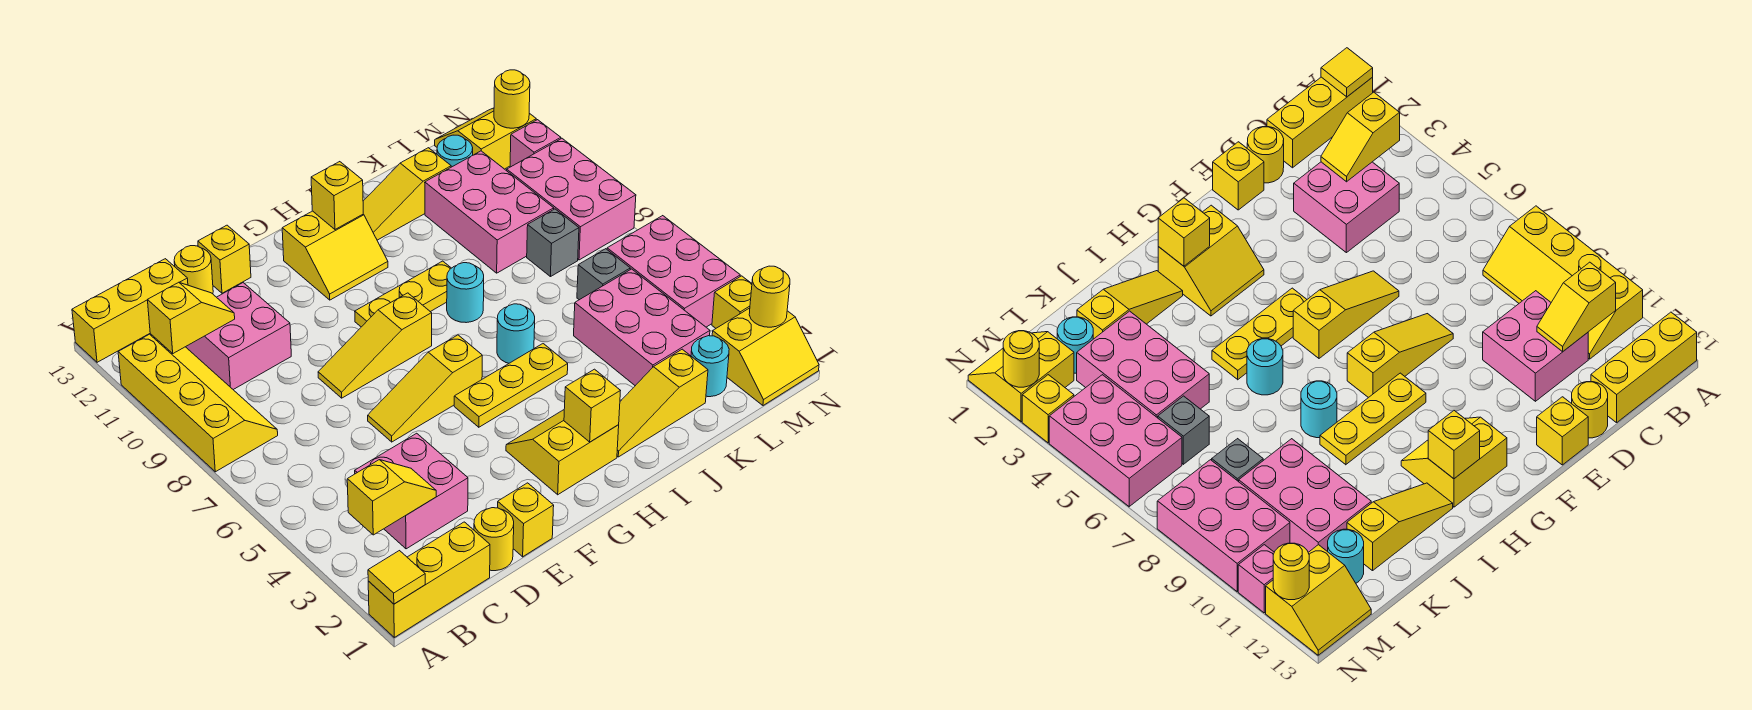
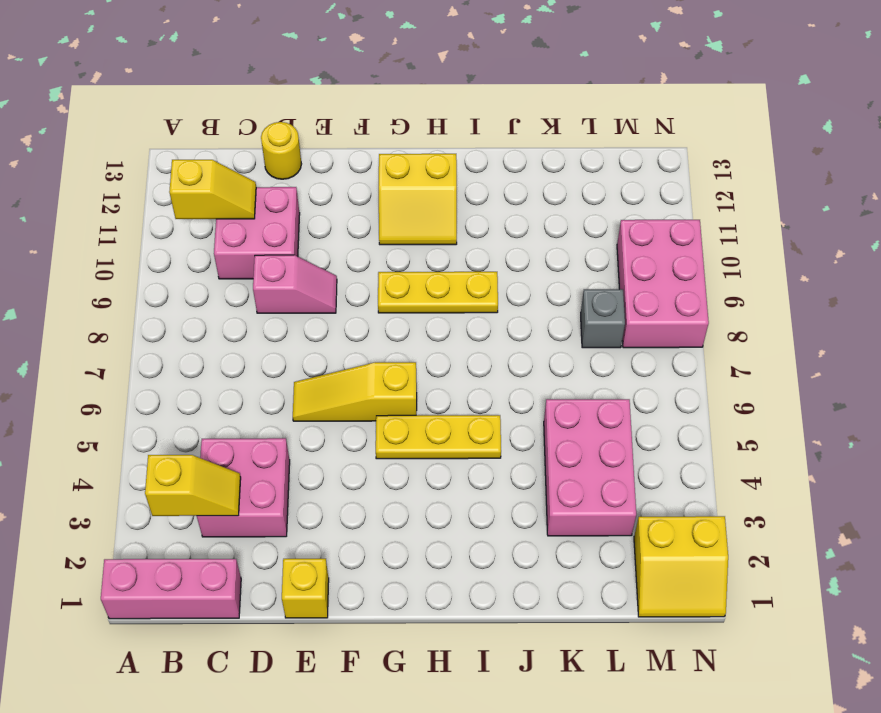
pink brick A1:C1 level 1 -> yellow brick A1:C1 level 1
pink slope D9:E9 level 1 top D -> none
none -> yellow slope A8:B11 level 1 top A
none -> yellow brick A13:C13 level 1
none -> yellow round brick D1 level 1
none -> yellow slope E8:G8 level 1 top G

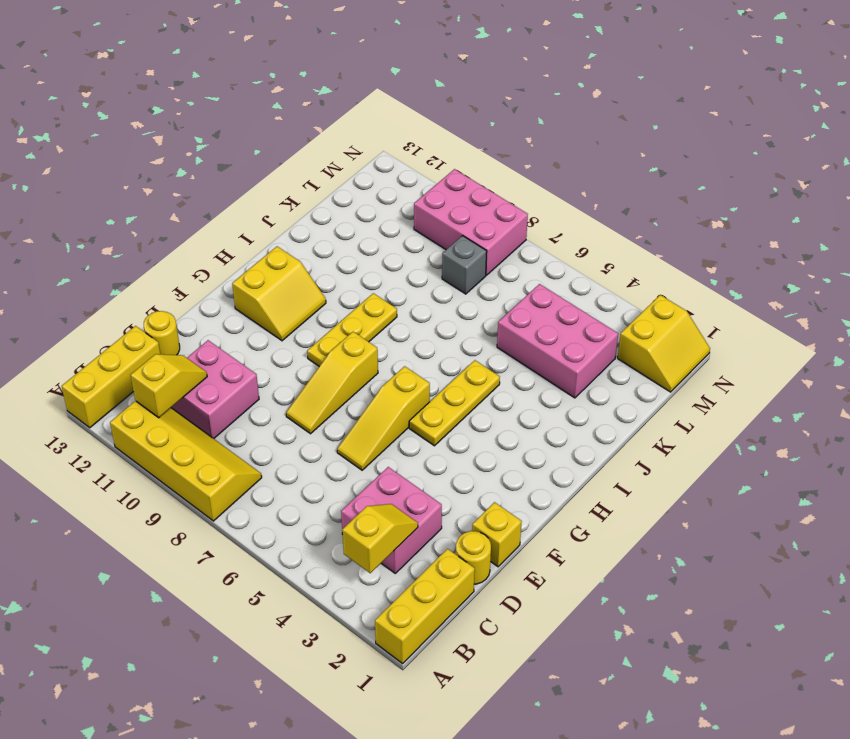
none -> yellow brick E13 level 1
none -> yellow slope G2:H3 level 1 top 2
none -> yellow slope I2:K2 level 1 top K
none -> cyan round brick I6 level 1

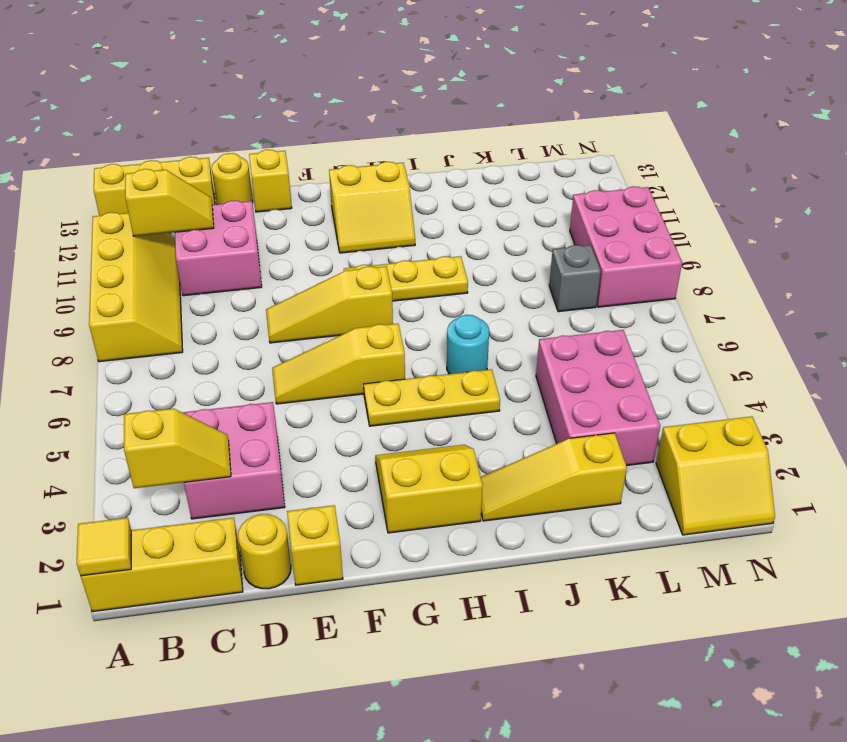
none -> cyan round brick I8 level 1
none -> yellow slope I12:K12 level 1 top K
none -> pink brick K9:L11 level 1
none -> cyan round brick L2 level 1

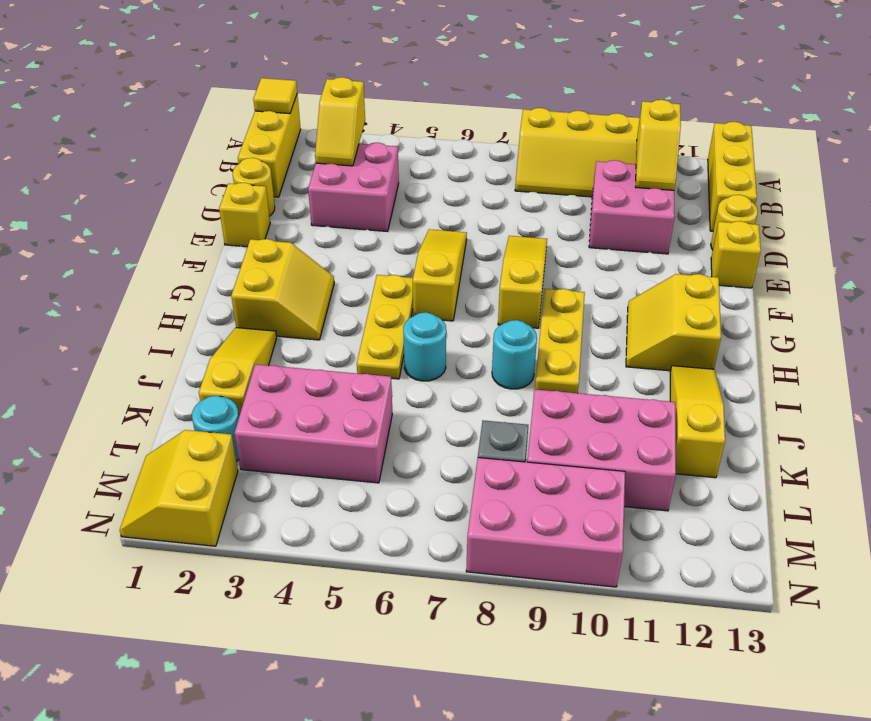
none -> grey brick L6 level 1
none -> cyan round brick L12 level 1
none -> pink brick M4:N6 level 1
none -> yellow slope M12:N13 level 1 top 12

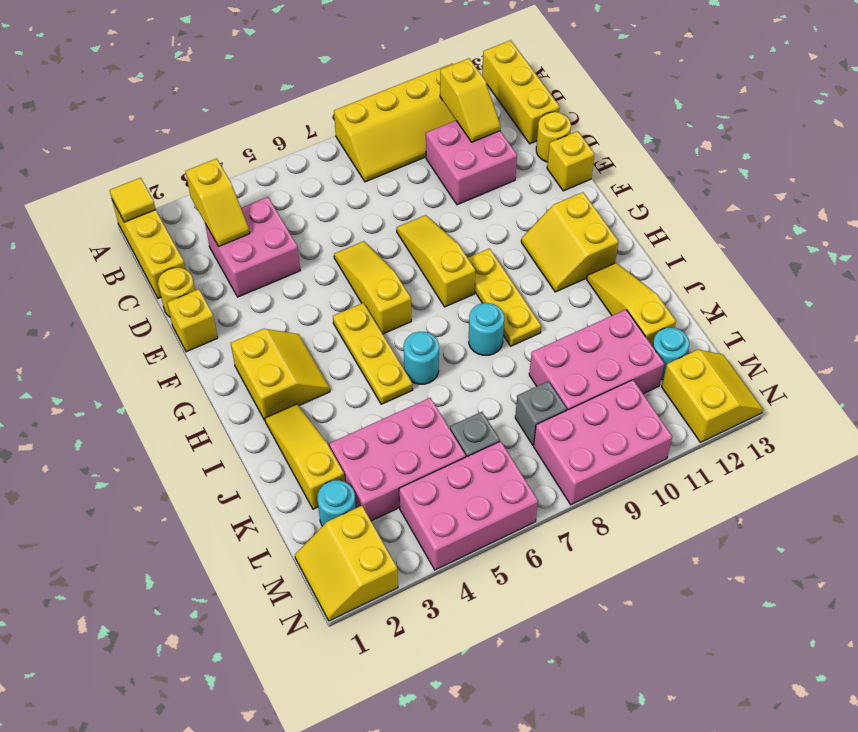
none -> yellow brick N3 level 1
none -> pink brick N11 level 1
none -> yellow brick H2 level 2
none -> yellow brick H12 level 2

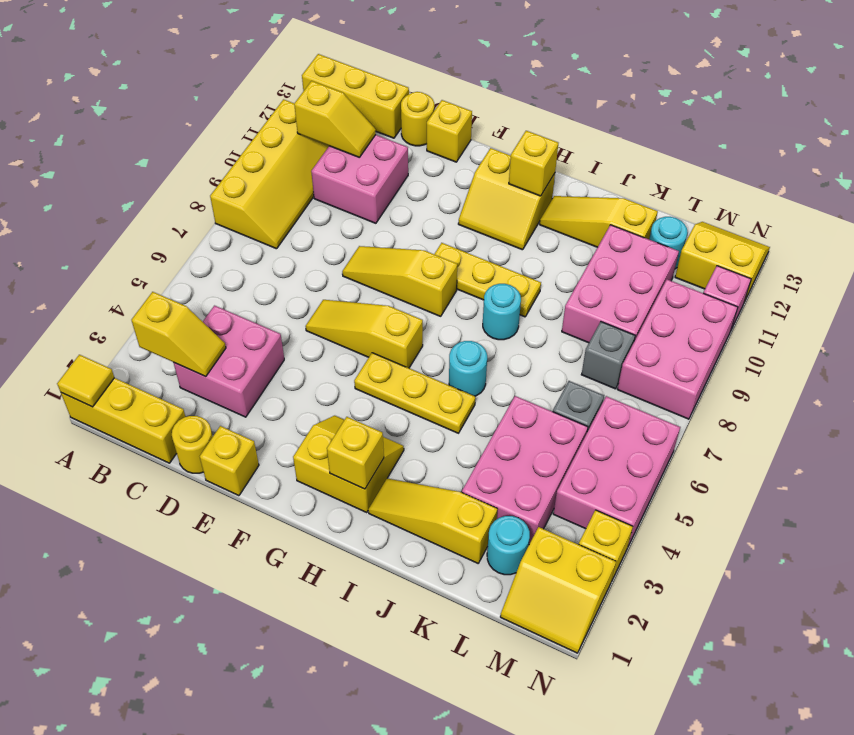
none -> yellow round brick N2 level 2
none -> yellow round brick N12 level 2

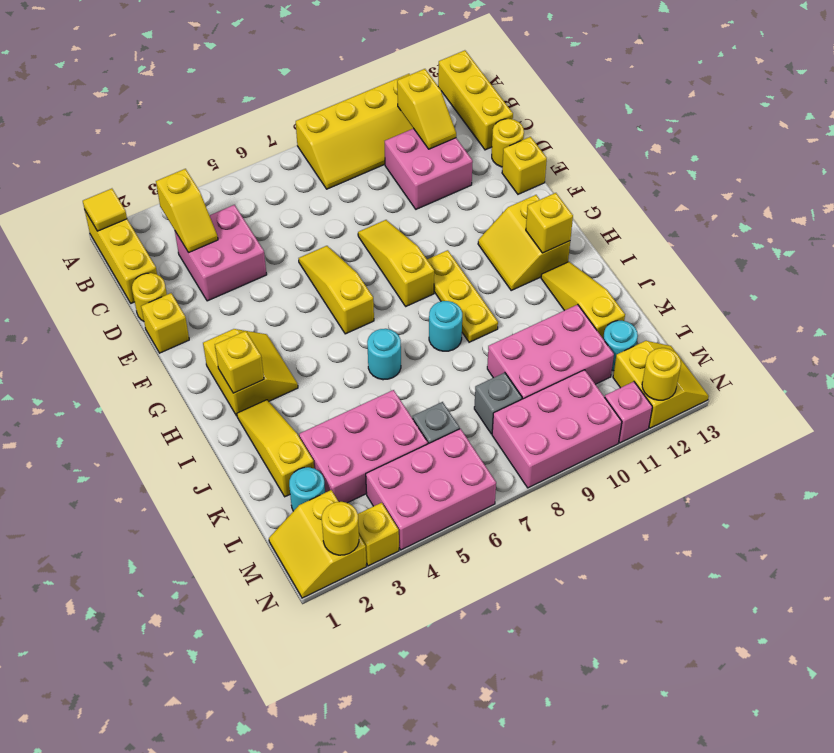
none -> yellow plate G5:I5 level 1

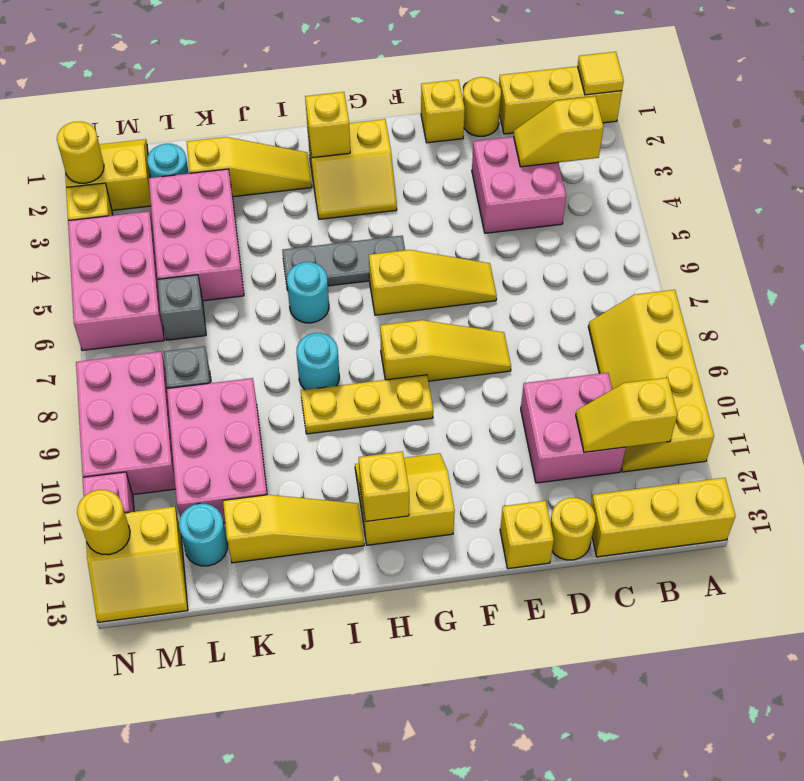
grey plate G5:I5 level 1 -> yellow plate G5:I5 level 1

